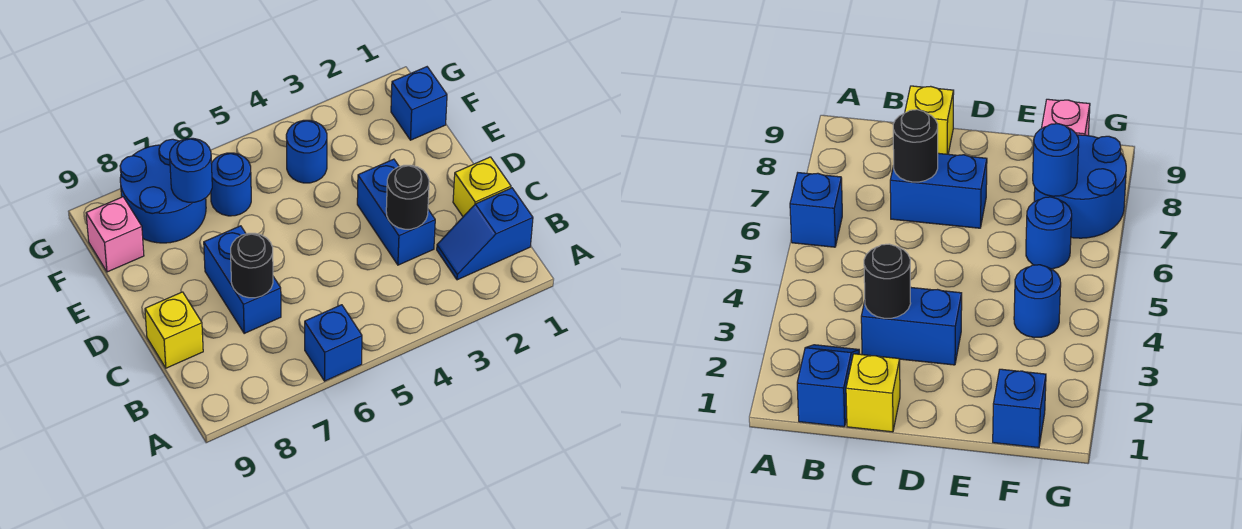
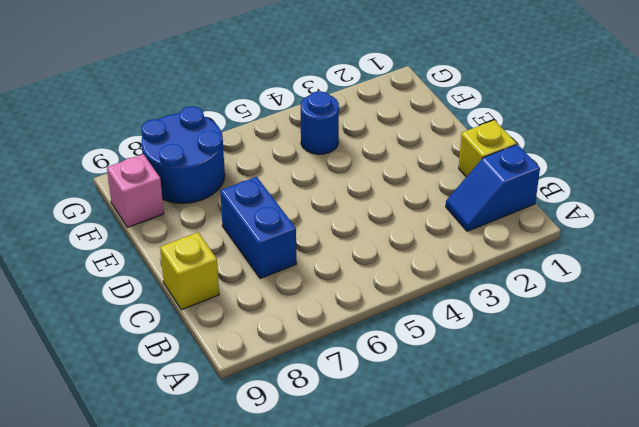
none -> blue brick A6 level 1
none -> blue brick C3:D3 level 1
none -> blue brick F1 level 1

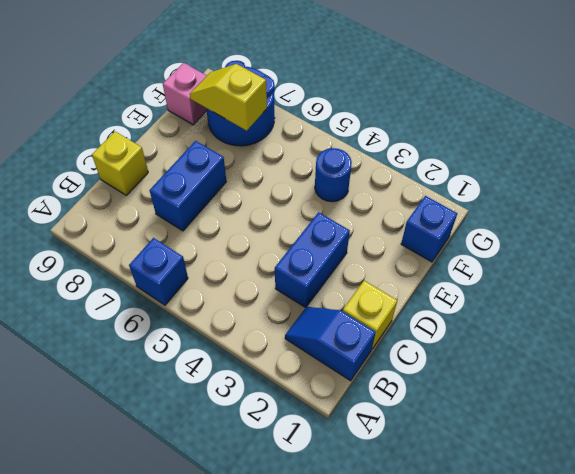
yellow slope F7:F8 level 2 top 7 -> blue round brick F7 level 2
none -> blue round brick F6 level 1
none -> black round brick C3 level 2
none -> black round brick C7 level 2

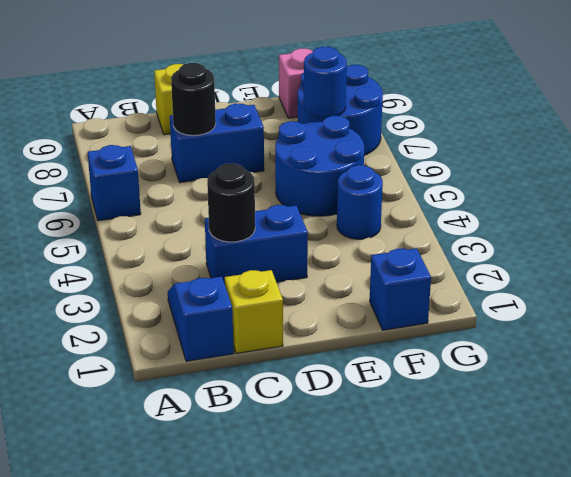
blue round brick E5:F6 level 1 -> blue round brick F6 level 1

